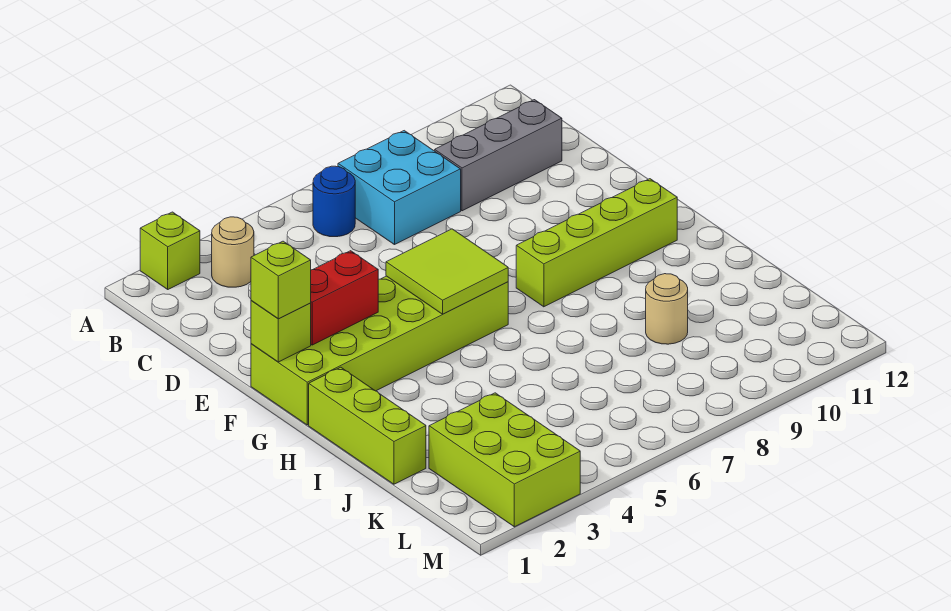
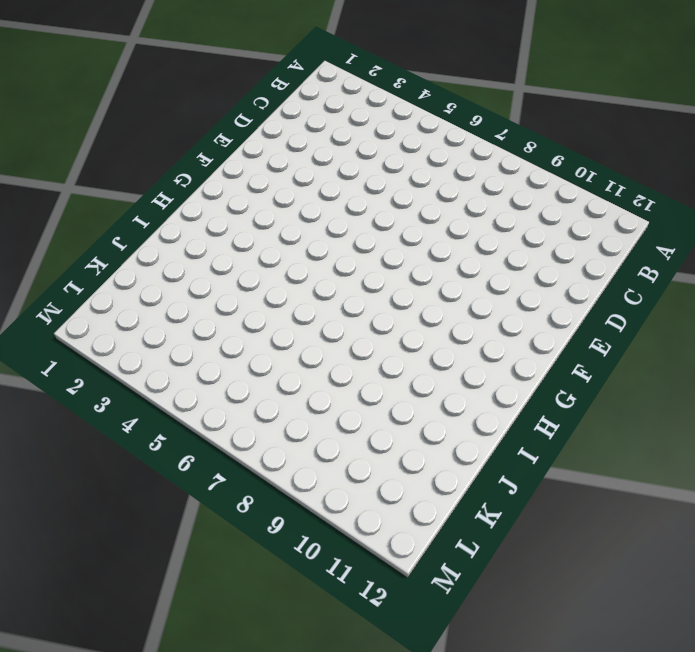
none -> lime brick A2 level 1
none -> tan round brick B3 level 1
none -> blue round brick B6 level 1

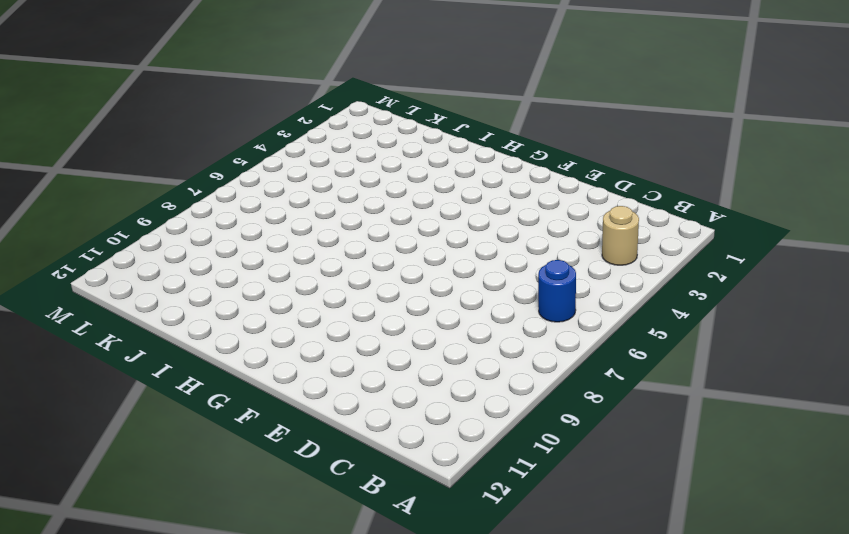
none -> lime brick A2 level 1
none -> cyan brick B7:C8 level 1
none -> grey brick C9:C11 level 1

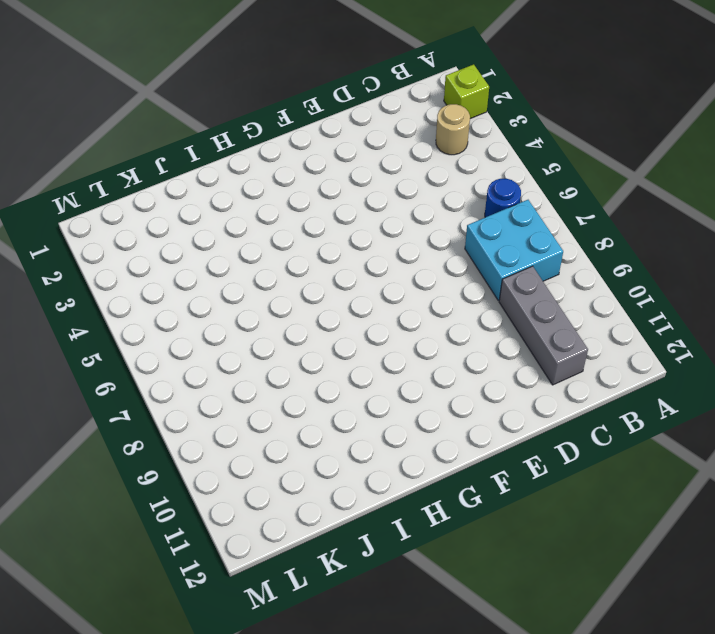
none -> lime brick F1:G6 level 1
none -> lime brick G8:G11 level 1
none -> lime brick H1:J1 level 1

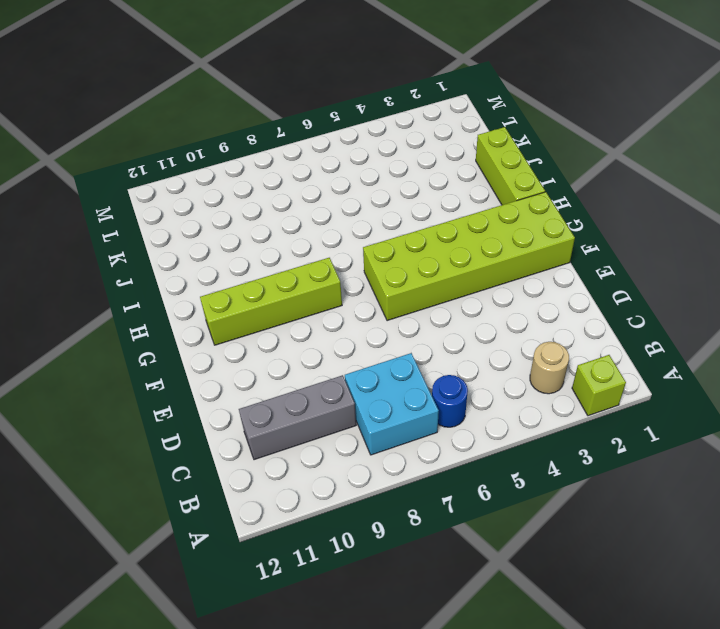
none -> tan round brick J9 level 1
none -> lime brick K2:M3 level 1
none -> lime brick F1 level 2

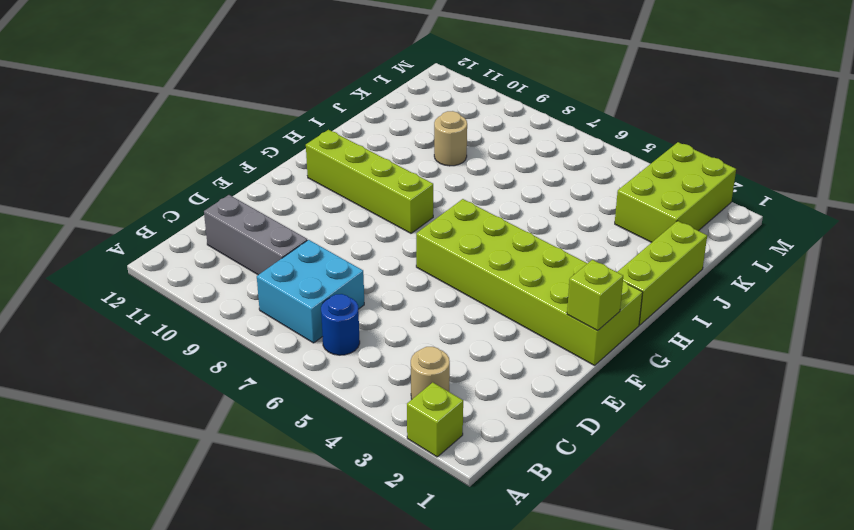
none -> red brick F2:F3 level 2
none -> lime tile F5:G6 level 2
none -> lime brick F1 level 3

